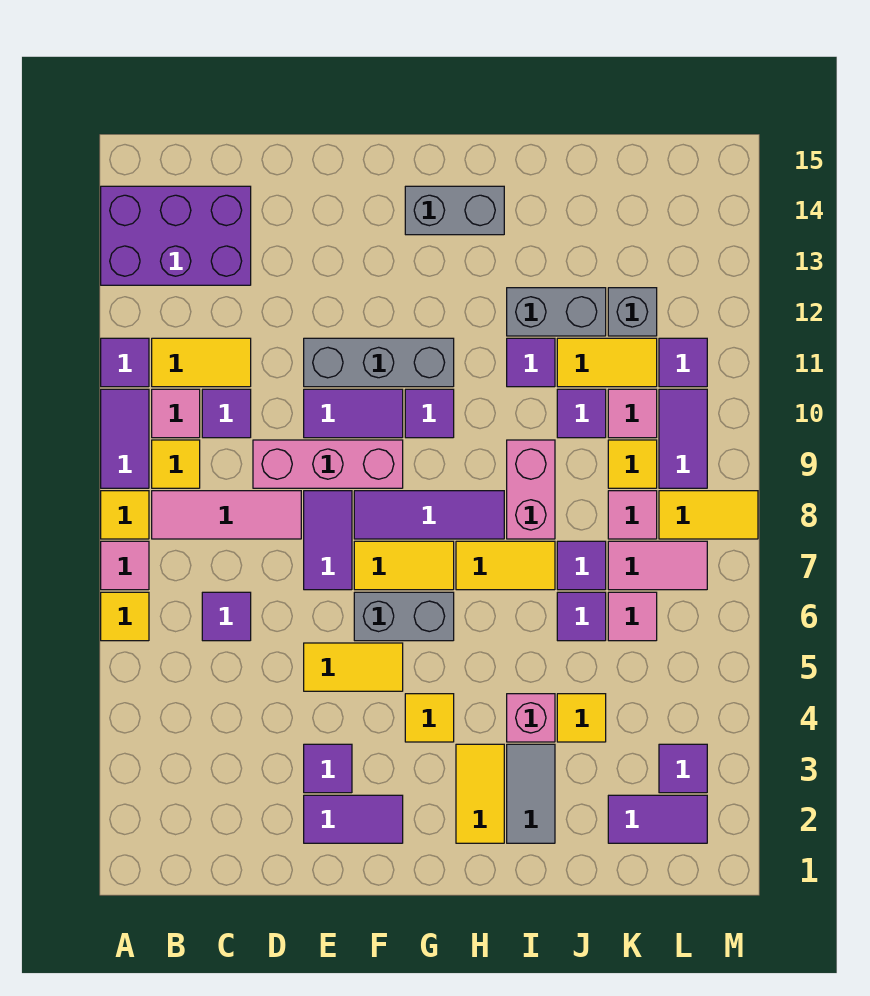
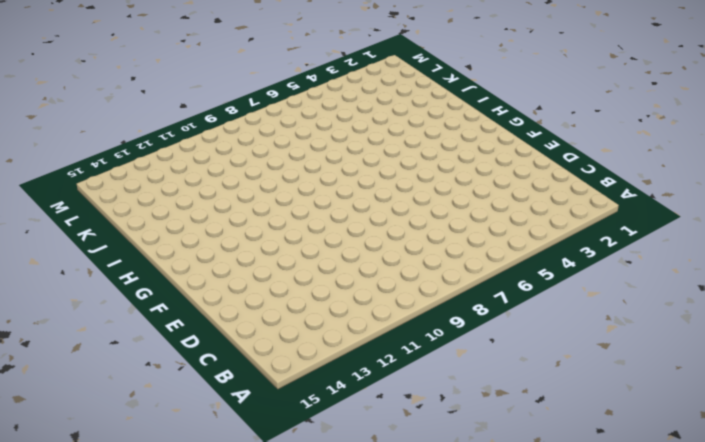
none -> yellow tile A6 level 1
none -> pink tile A7 level 1
none -> yellow tile A8 level 1
none -> purple tile A9:A10 level 1

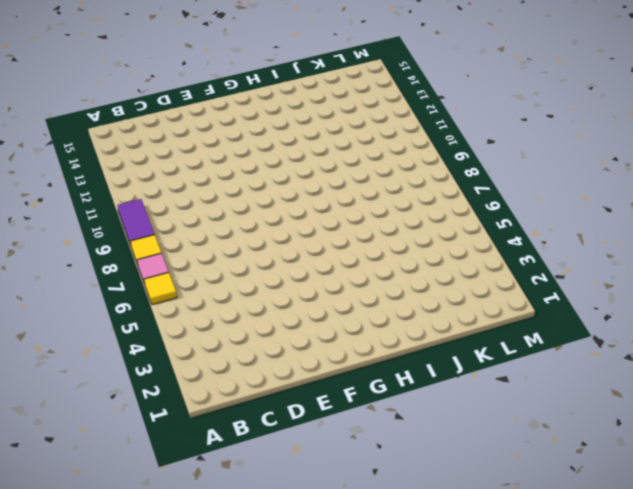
none -> purple tile A11 level 1
none -> purple brick A13:C14 level 1
none -> pink tile B8:D8 level 1
none -> yellow tile B9 level 1

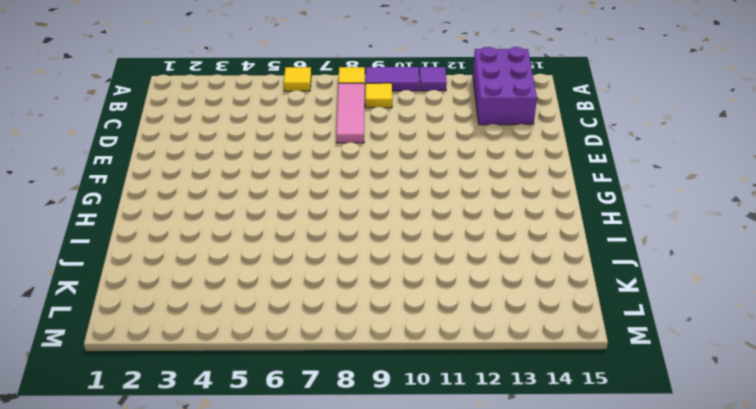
none -> pink tile A7 level 1
none -> pink tile B10 level 1
none -> yellow tile B11:C11 level 1
none -> purple tile C6 level 1

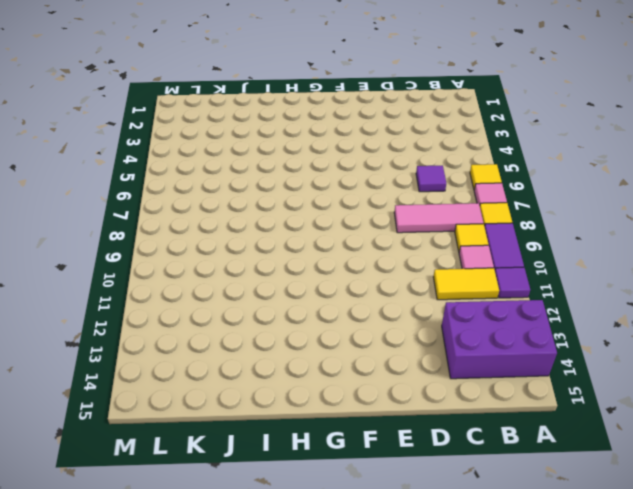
none -> purple tile C10 level 1
none -> pink brick D9:F9 level 1
none -> purple tile E2:F2 level 1
none -> purple tile E3 level 1

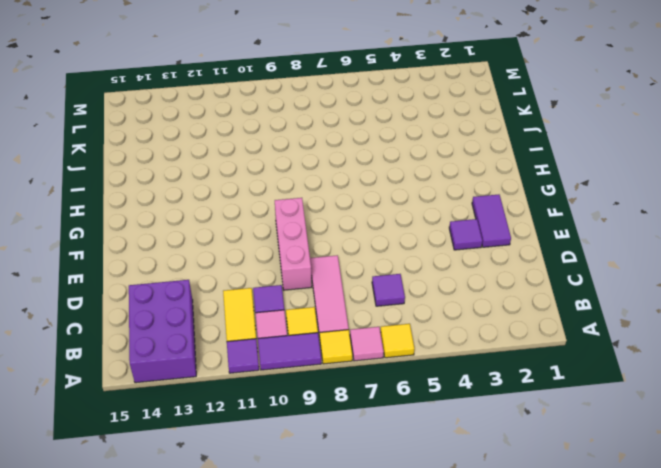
none -> yellow tile E5:F5 level 1
none -> purple tile E7:E8 level 1
none -> purple tile E10:F10 level 1
none -> grey brick E11:G11 level 1

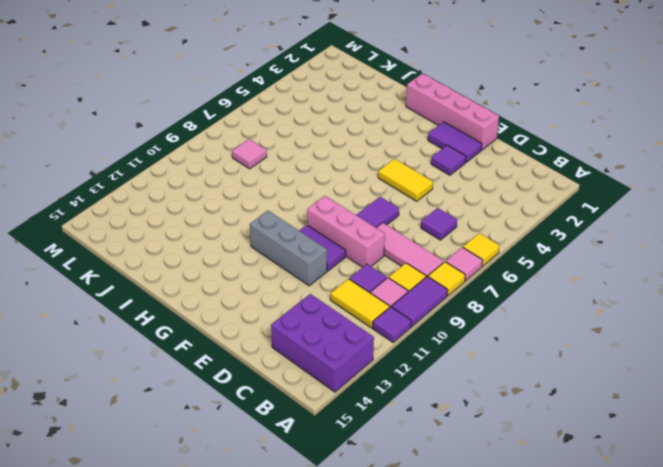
pink brick E1:H1 level 1 -> none
none -> grey brick F6:G6 level 1
none -> yellow tile F7:G7 level 1
none -> purple tile F8:H8 level 1
none -> yellow tile G4 level 1

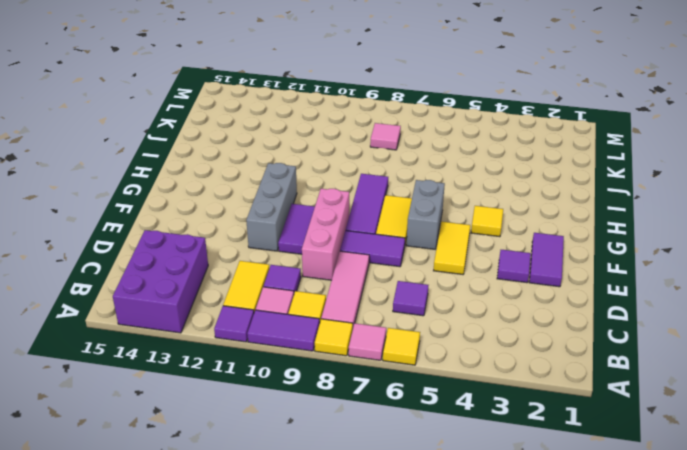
none -> purple tile G10 level 1
none -> grey brick G14:H14 level 1
none -> yellow tile H2:H3 level 1
none -> yellow tile H7:I7 level 1

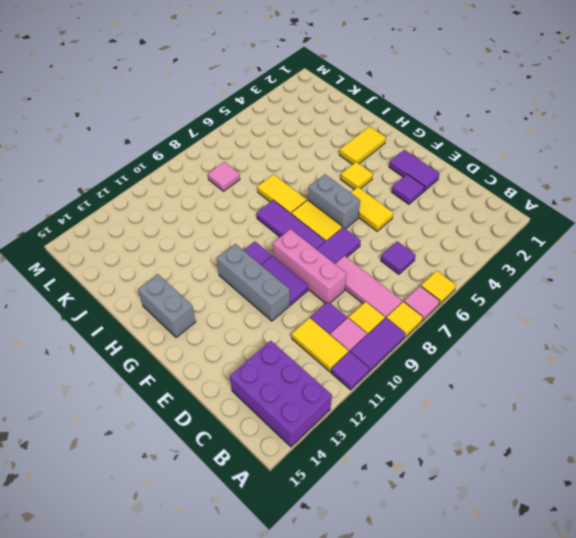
none -> grey tile I2:I3 level 1
none -> pink brick I4 level 1
none -> pink brick I8:I9 level 1
none -> purple tile I11 level 1

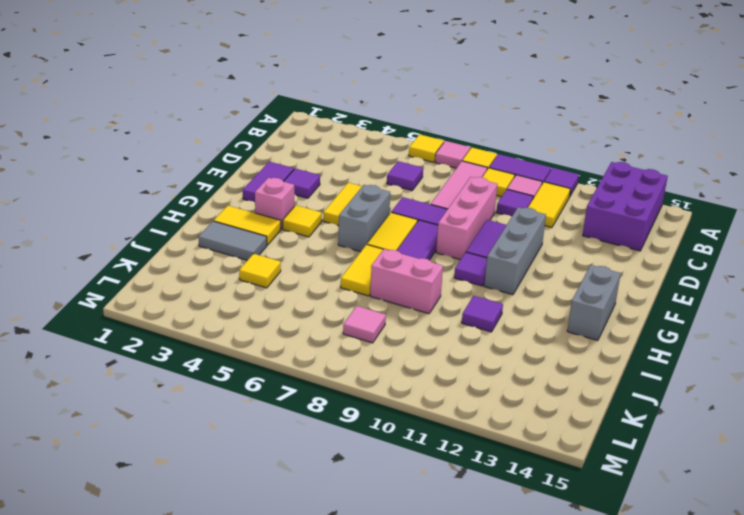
pink brick G3 level 1 -> pink brick I4 level 1
none -> grey brick I12:J12 level 1
none -> purple tile J6 level 1
none -> purple tile J7 level 1
none -> purple tile J10 level 1

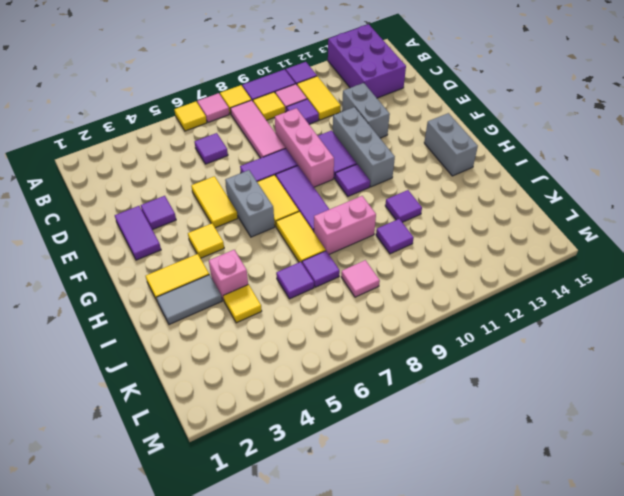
grey brick D12:E12 level 1 -> grey brick I12:J12 level 1
none -> yellow tile J11:K11 level 1
none -> purple tile K2:L2 level 1
none -> pink tile K6 level 1
none -> pink tile K7:L7 level 1

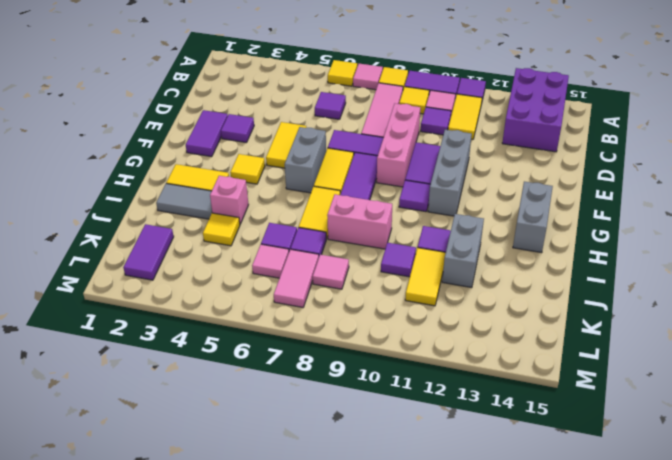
none -> yellow tile K9 level 1
none -> pink tile K10 level 1
none -> grey brick K12 level 1
none -> purple tile L3 level 1

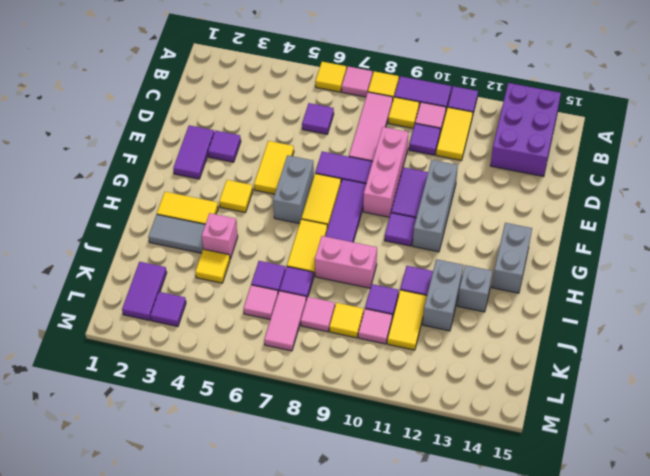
grey brick I13 level 1 -> grey brick K12 level 1
none -> yellow tile L8:M8 level 1
none -> purple tile L9:L10 level 1
none -> purple tile L11 level 1

